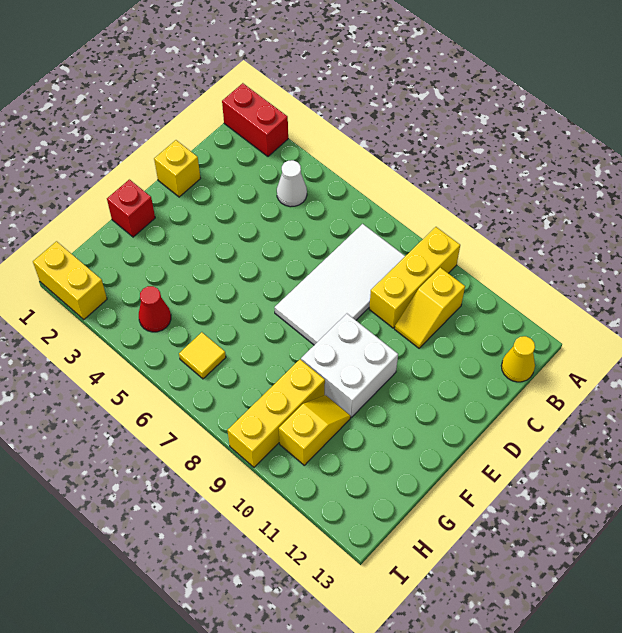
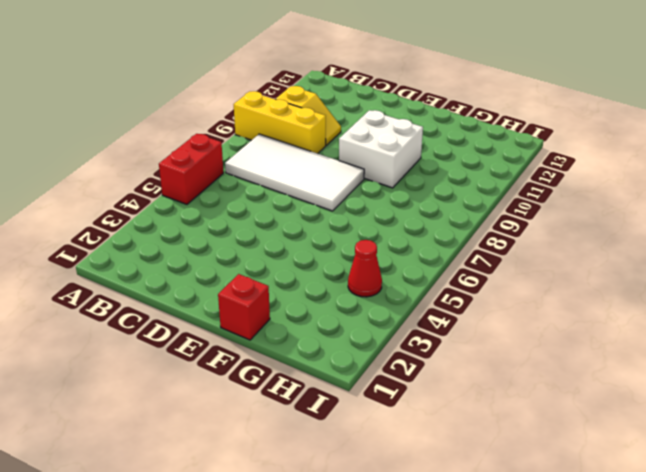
red brick A5:A6 level 1 -> red brick A1:A2 level 1
none -> white cone B4 level 1
none -> yellow cone B13 level 1
none -> yellow brick D1 level 1

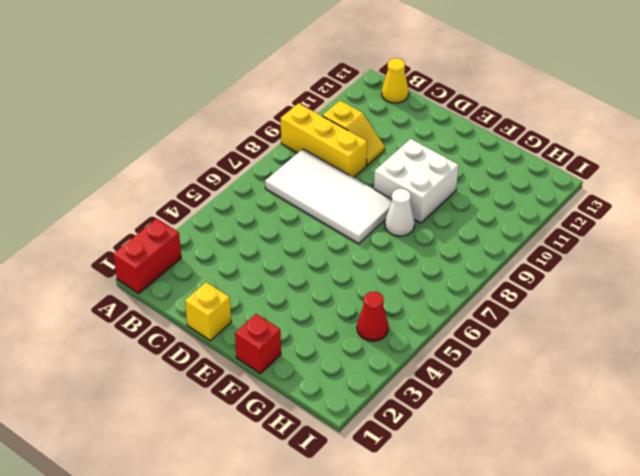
white cone F8 level 1 -> white cone B4 level 1
none -> yellow brick G9:I9 level 1
none -> yellow slope G10:H10 level 1 top H
none -> yellow tile H6 level 1

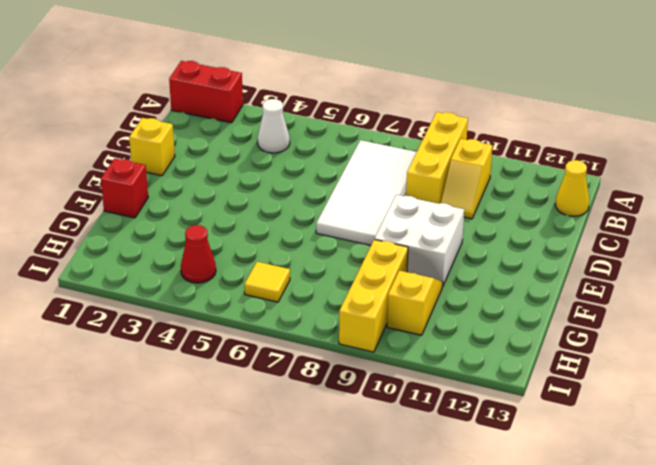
none -> yellow brick I1:I2 level 1

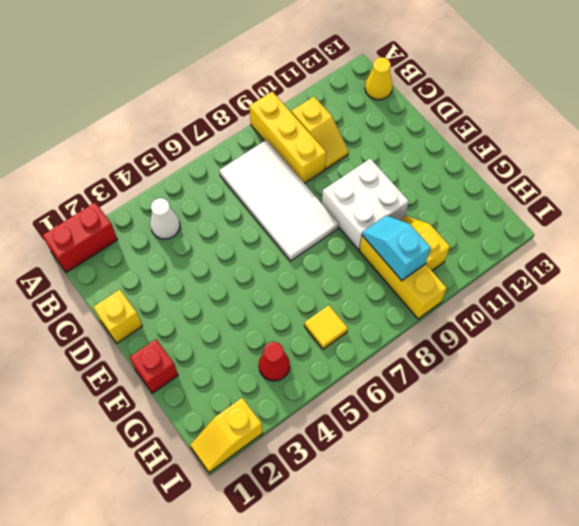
cyan slope G9:H9 level 2 top H -> none
yellow slope I1:I2 level 1 top 2 -> yellow brick I1:I2 level 1

